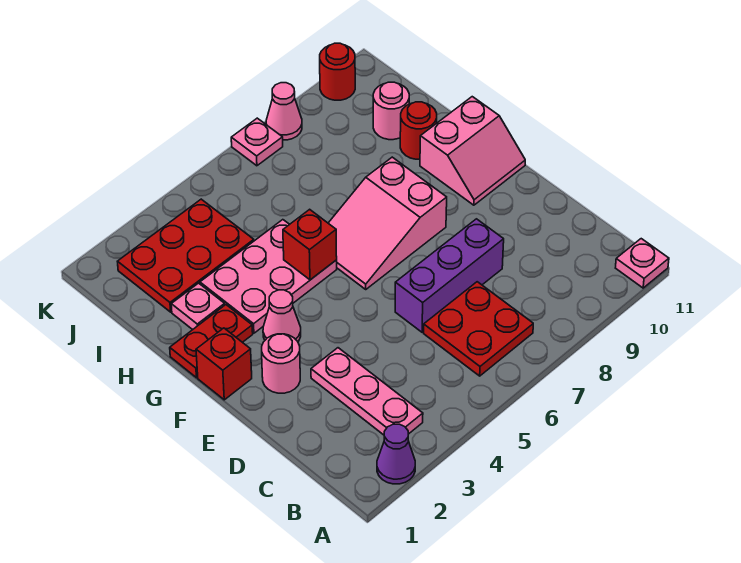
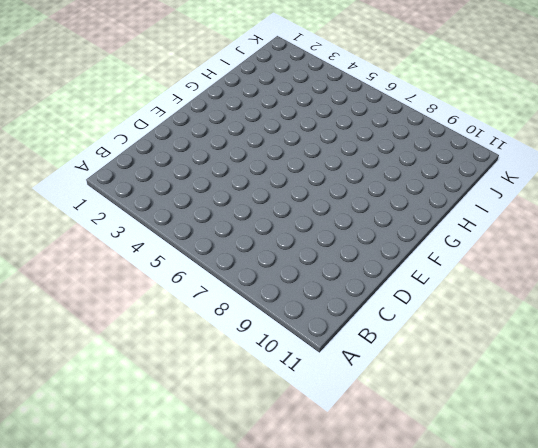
none -> purple cone A2 level 1
none -> pink plate A11 level 1
none -> pink plate B3:D3 level 1

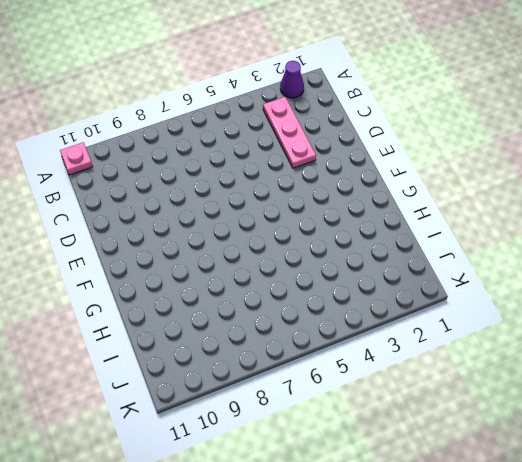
none -> red plate B6:C7 level 1
none -> purple brick D6:D8 level 1
none -> pink round brick E2 level 1

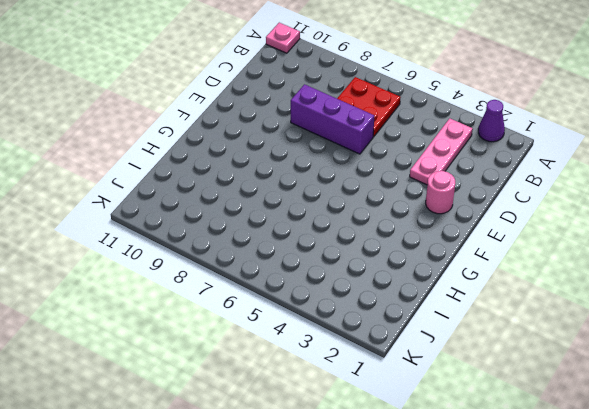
none -> red brick F1 level 1
none -> pink cone F3 level 1
none -> pink slope F6:G8 level 1 top 8

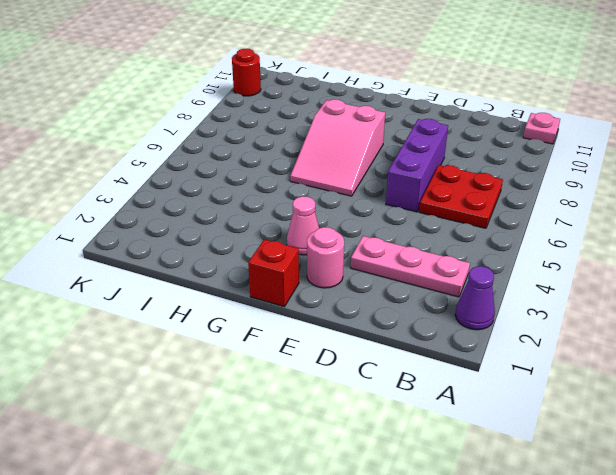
none -> pink slope F10:G11 level 1 top G
none -> red plate G1:G2 level 1
none -> pink plate G3:H5 level 1

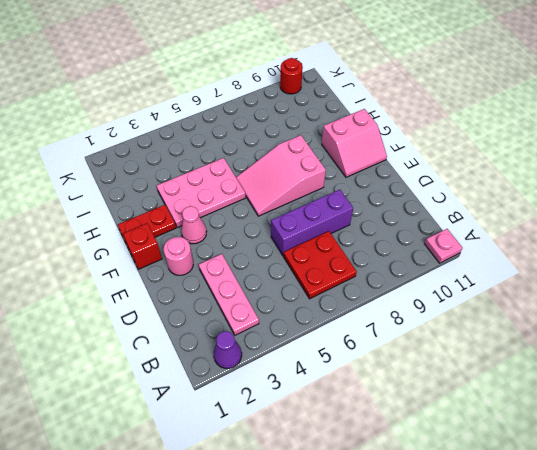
none -> pink plate H2 level 1
none -> red round brick H10 level 1
none -> red plate I2:J4 level 1

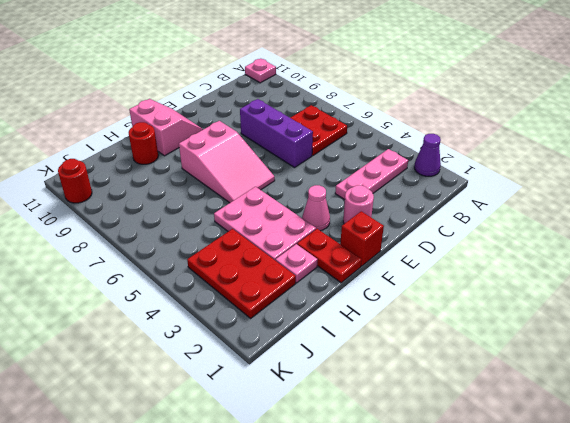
none -> pink round brick I10 level 1
none -> pink plate K7 level 1
none -> pink cone K8 level 1

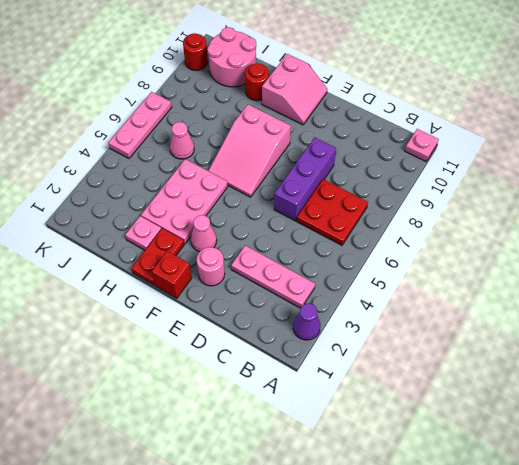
pink cone I6 level 1 -> pink cone K8 level 1
pink round brick I10:J11 level 1 -> pink round brick I10 level 1
pink plate K5:K7 level 1 -> pink plate K7 level 1
none -> red plate I2:J4 level 1
none -> red brick G5 level 2

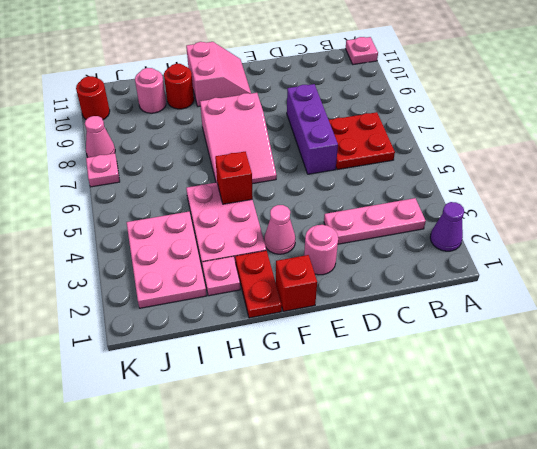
pink plate I2:J4 level 1 -> red plate I2:J4 level 1

